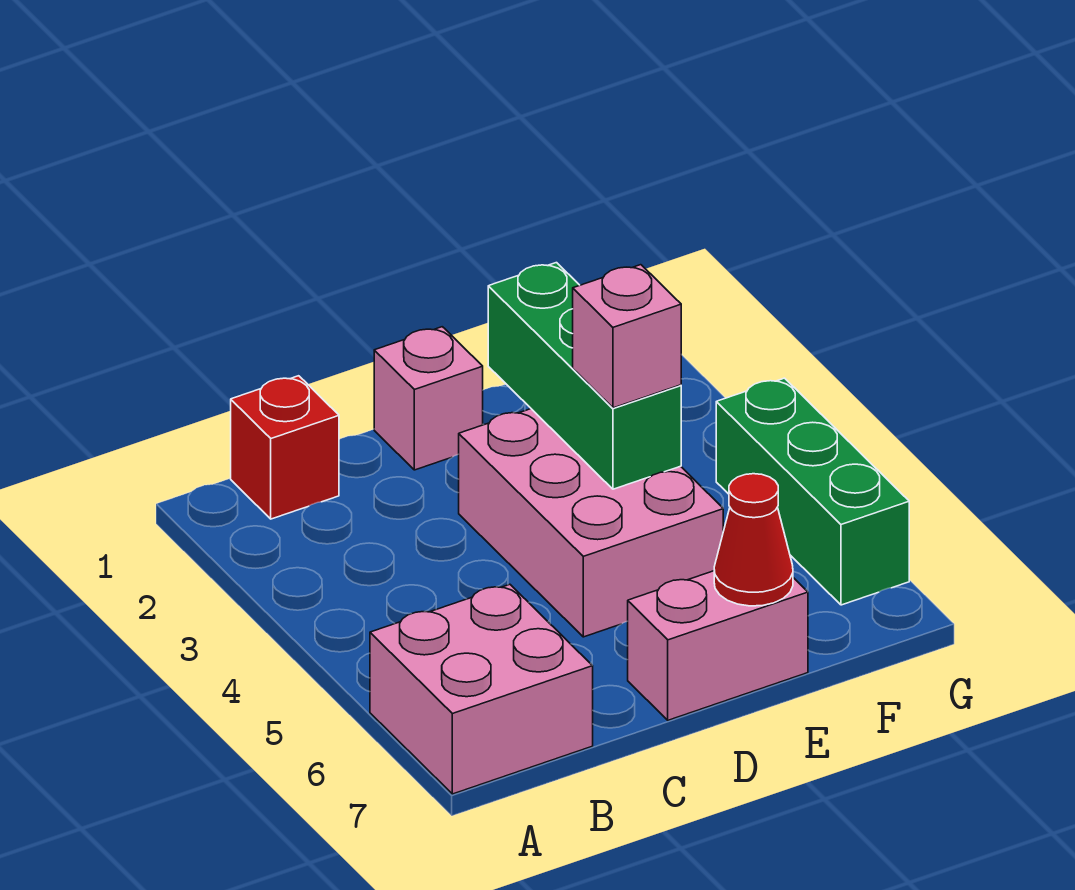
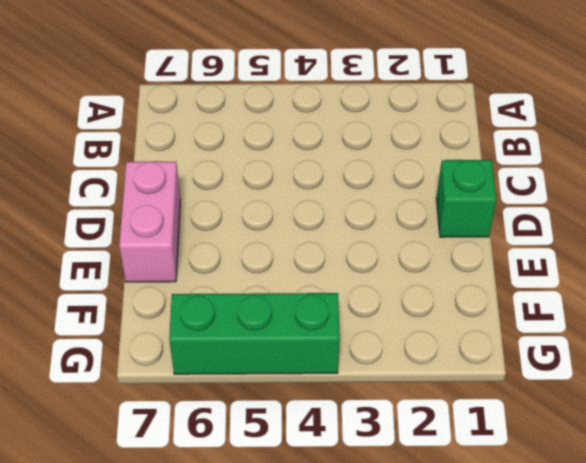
green brick D1 level 1 -> pink brick D1 level 1
none -> pink brick A6:B7 level 1
none -> red brick B1 level 1

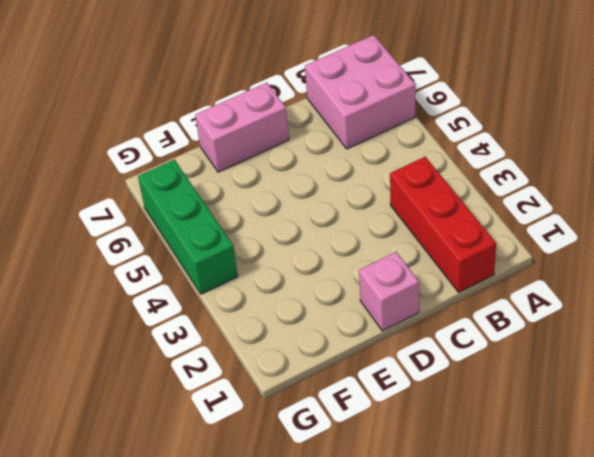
red brick B1:B3 level 1 -> red brick B1 level 1
none -> pink brick D3:E5 level 1
none -> green brick E2:E4 level 2

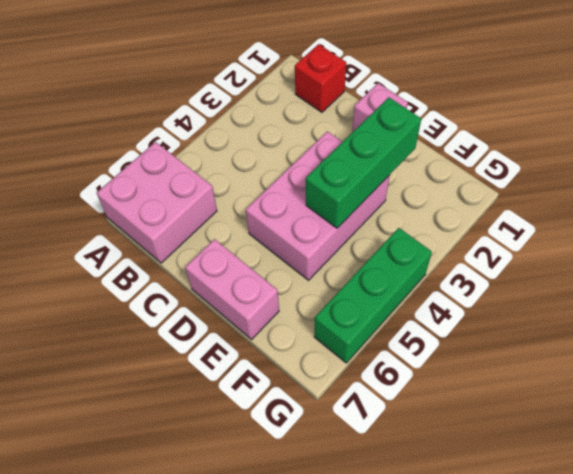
none -> red cone E7 level 2
none -> pink brick E4 level 3

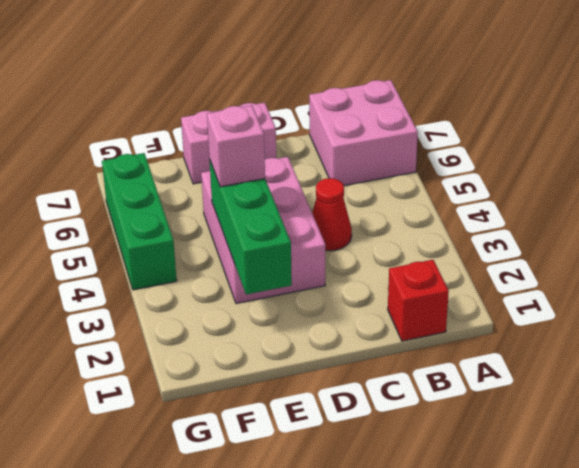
red cone C4 level 1 -> red cone E7 level 2
none -> pink brick D1 level 1

